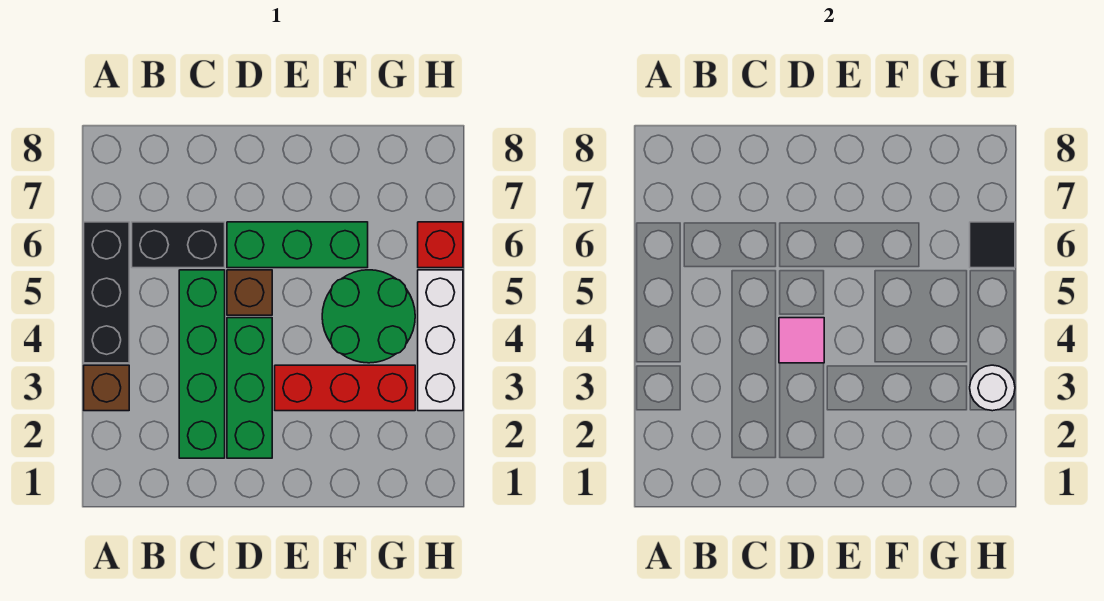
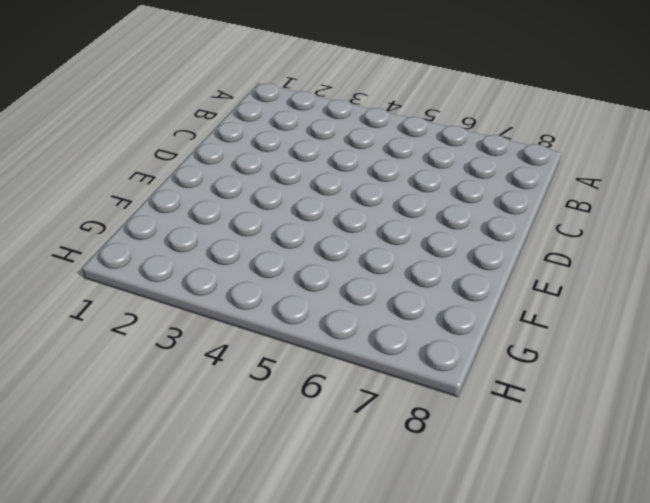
none -> brown brick A3 level 1
none -> black brick A4:A6 level 1
none -> black brick B6:C6 level 1

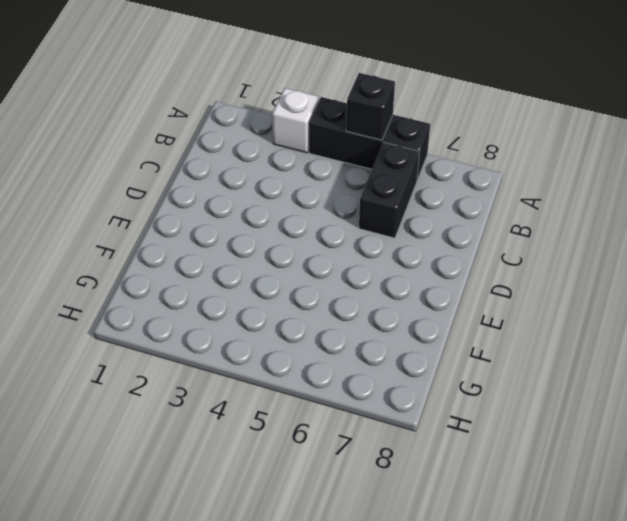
white brick A3 level 1 -> brown brick A3 level 1
black brick A5 level 2 -> none
none -> green brick C2:C5 level 1
none -> green brick D2:D4 level 1
none -> brown brick D5 level 1

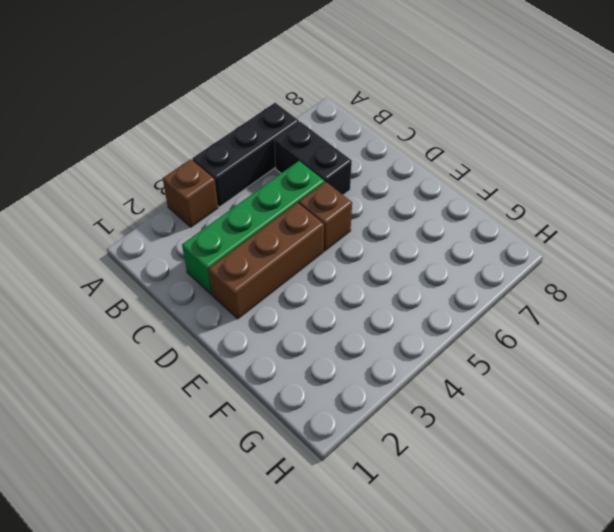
brown brick D2:D4 level 1 -> green brick D2:D4 level 1
none -> green brick D6:F6 level 1
none -> red brick E3:G3 level 1
none -> green round brick F4:G5 level 1

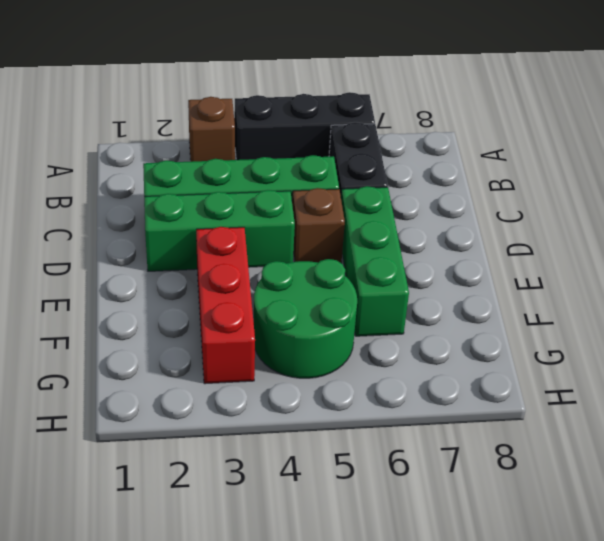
none -> white brick H3:H5 level 1
none -> red brick H6 level 1
none -> pink tile D4 level 2

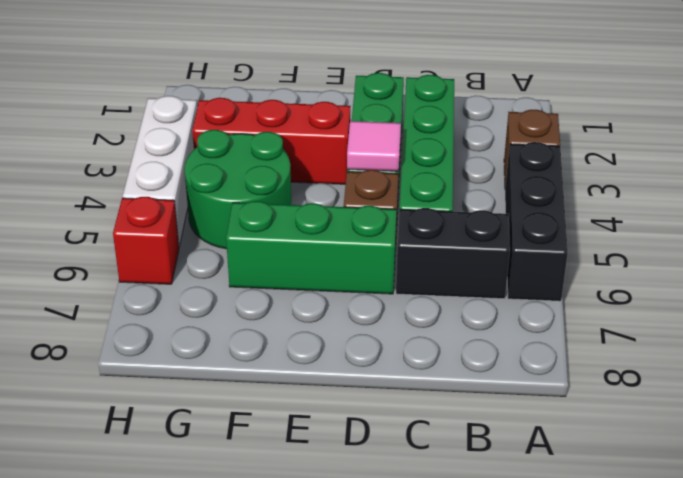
none -> white round brick H3 level 2
none -> black tile H6 level 2

